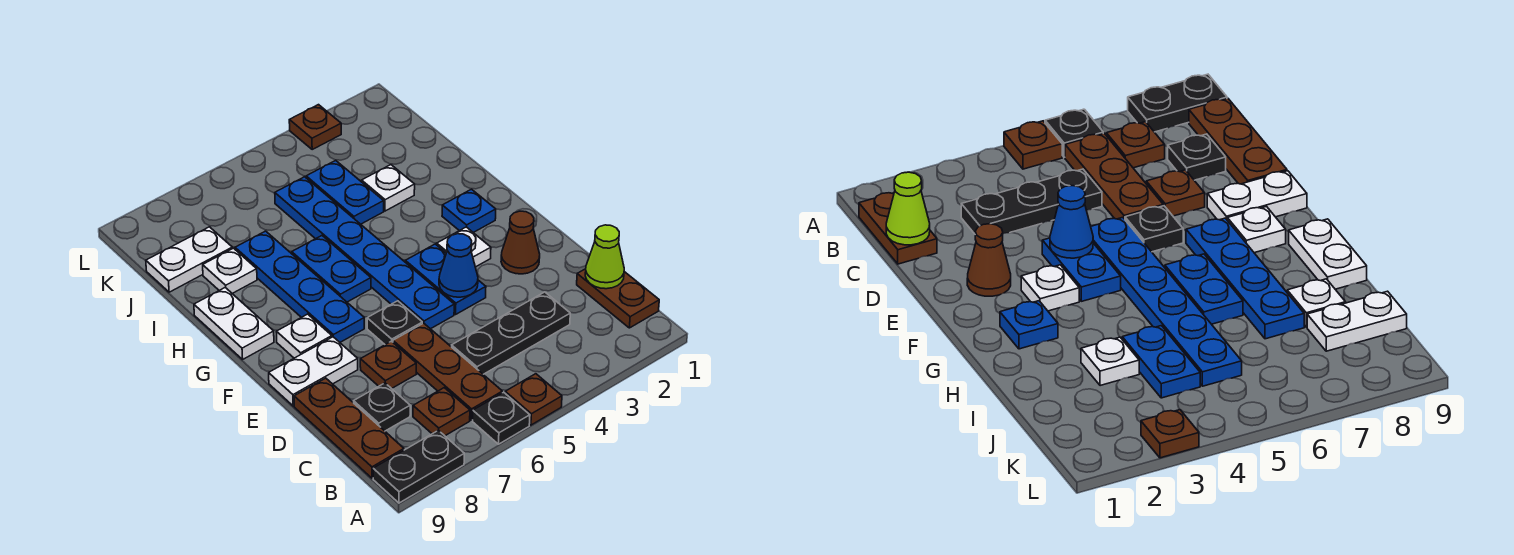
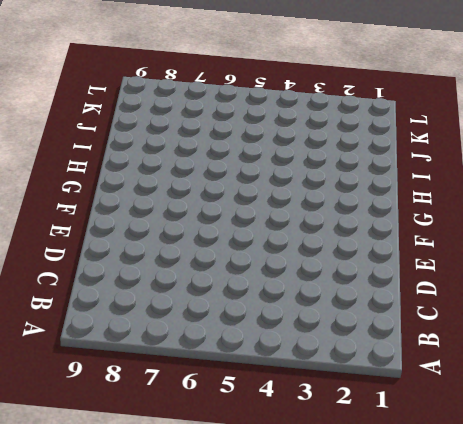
none -> brown plate A5 level 1
none -> black plate A6 level 1
none -> black plate A8:A9 level 1

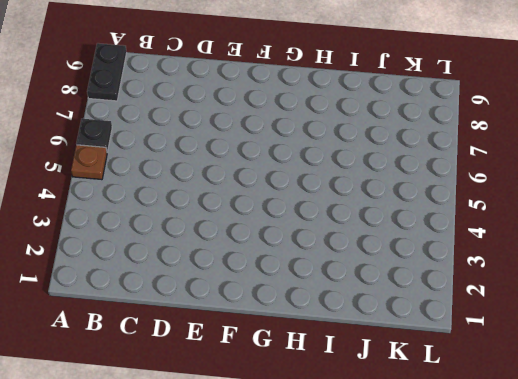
none -> brown plate B1:C1 level 1
none -> brown plate B6:D6 level 1
none -> brown plate B7 level 1

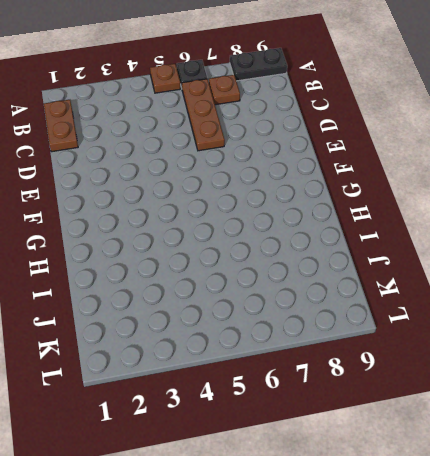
none -> brown plate B9:D9 level 1
none -> black plate C3:C5 level 1
none -> black plate C8 level 1

